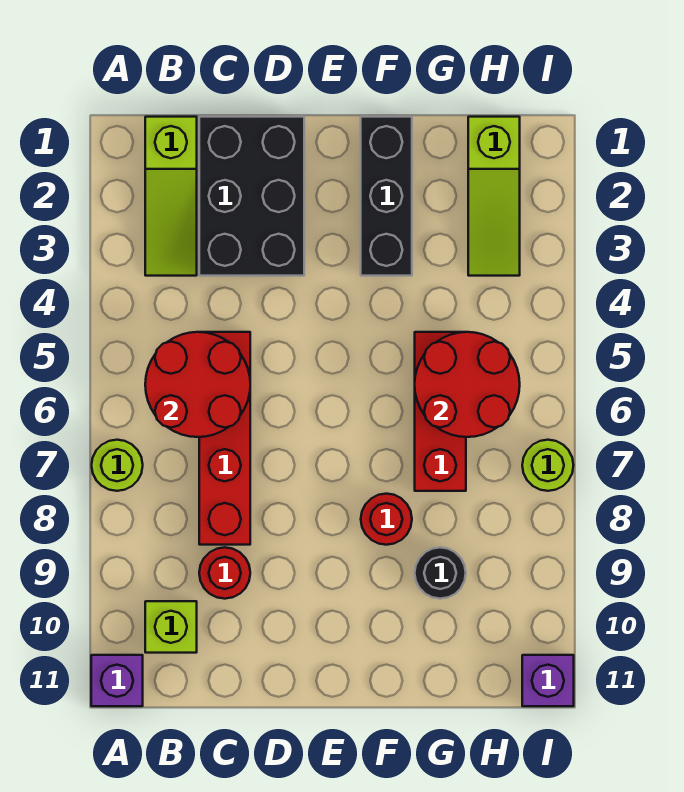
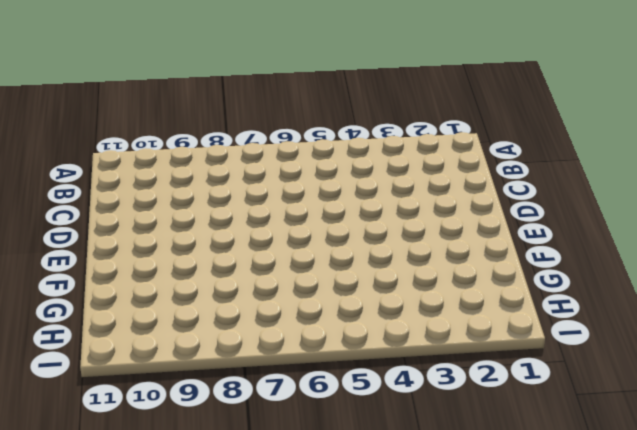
none -> lime round brick A7 level 1
none -> purple brick A11 level 1
none -> lime slope B1:B3 level 1 top 1

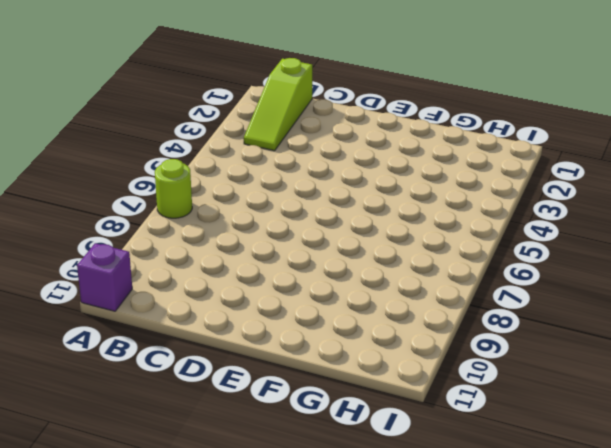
none -> lime brick B10 level 1
none -> black brick C1:D3 level 1
none -> red brick C5:C8 level 1

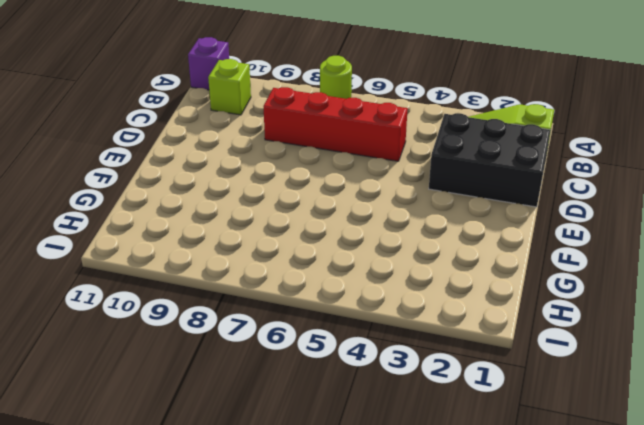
none -> red round brick C9 level 1
none -> black brick F1:F3 level 1
none -> red round brick F8 level 1

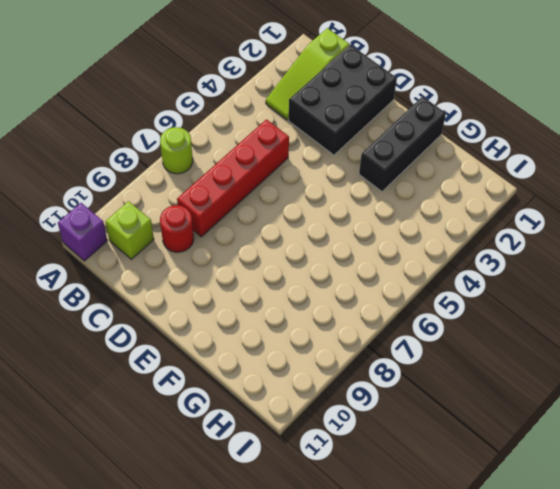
none -> red round brick F8 level 1
none -> red brick G5:G7 level 1
none -> black round brick G9 level 1

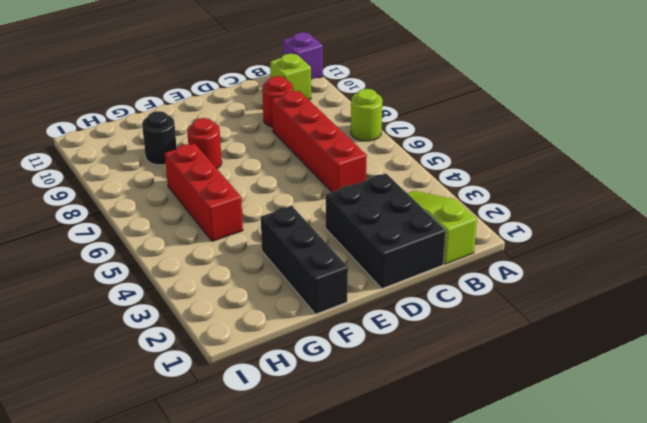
none -> lime slope H1:H3 level 1 top 1
none -> lime round brick I7 level 1
none -> purple brick I11 level 1

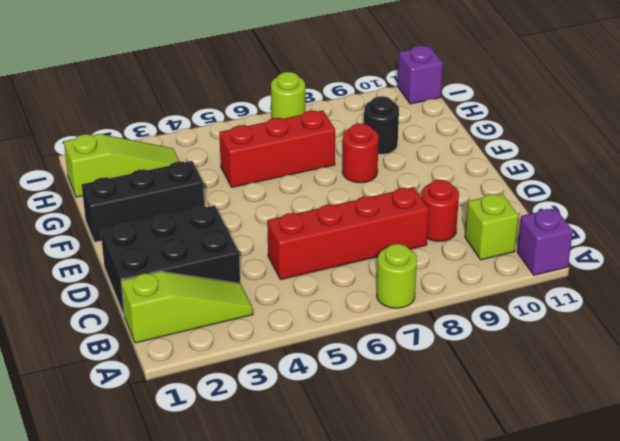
none -> red round brick B5:C6 level 2
none -> red round brick G5:H6 level 2

